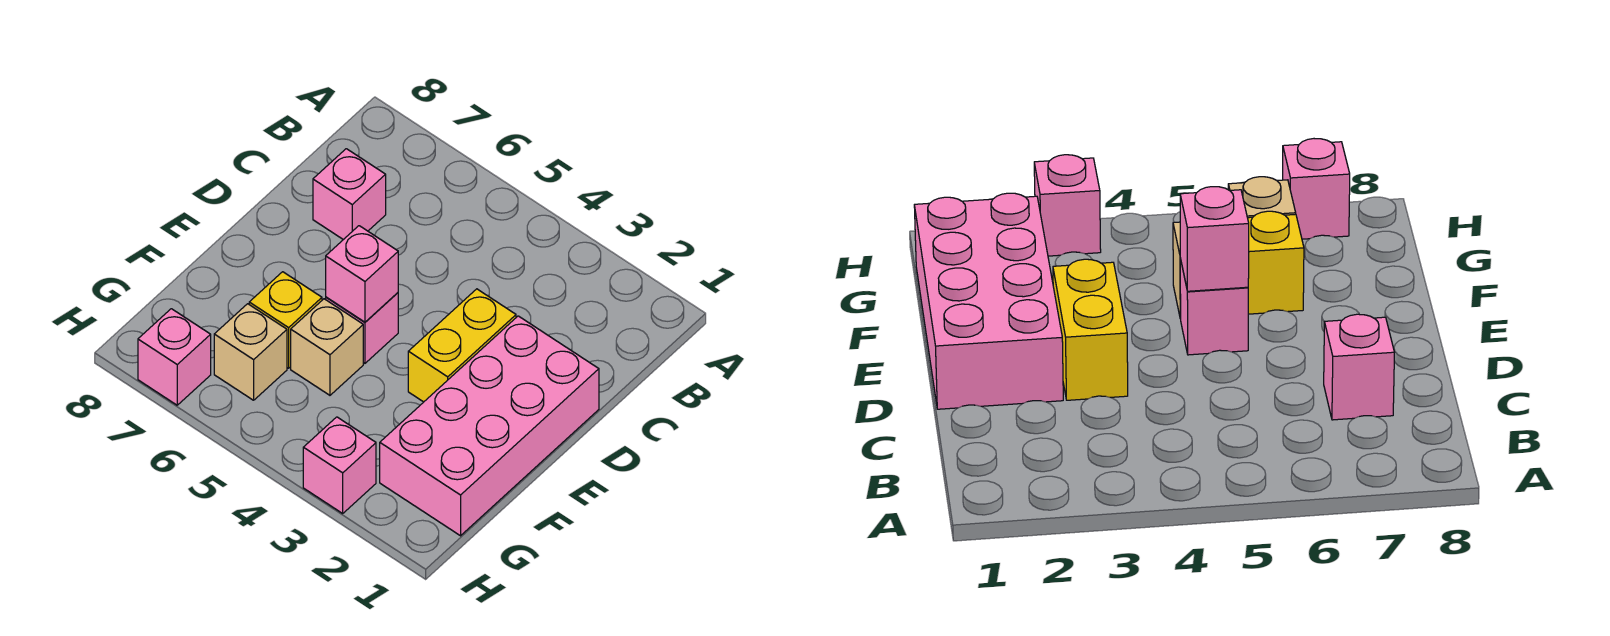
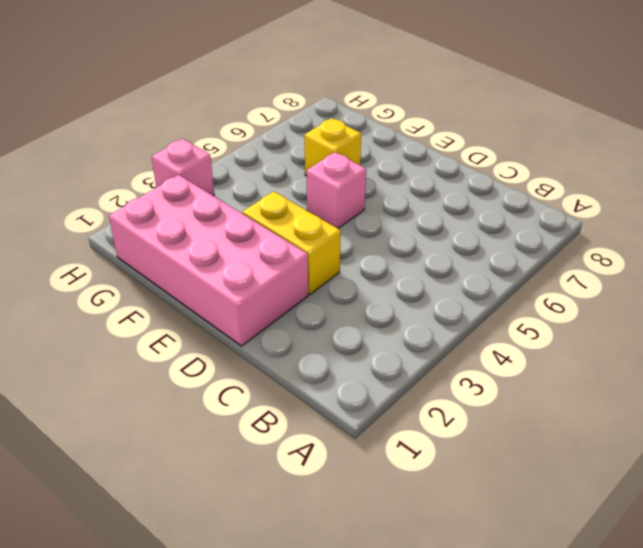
none -> pink brick C7 level 1
none -> tan brick F5 level 1

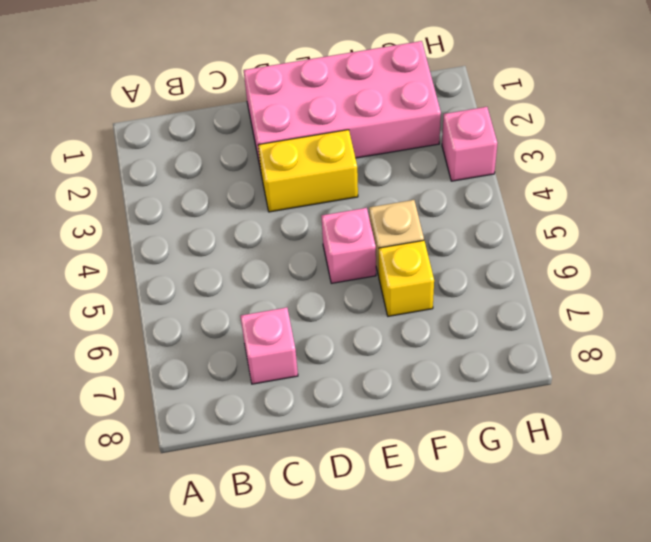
none -> tan brick G6 level 1
none -> pink brick H7 level 1

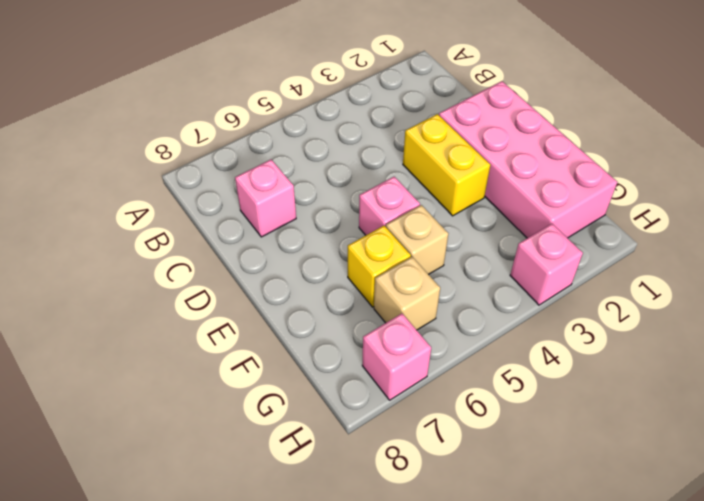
none -> pink brick E5 level 2

